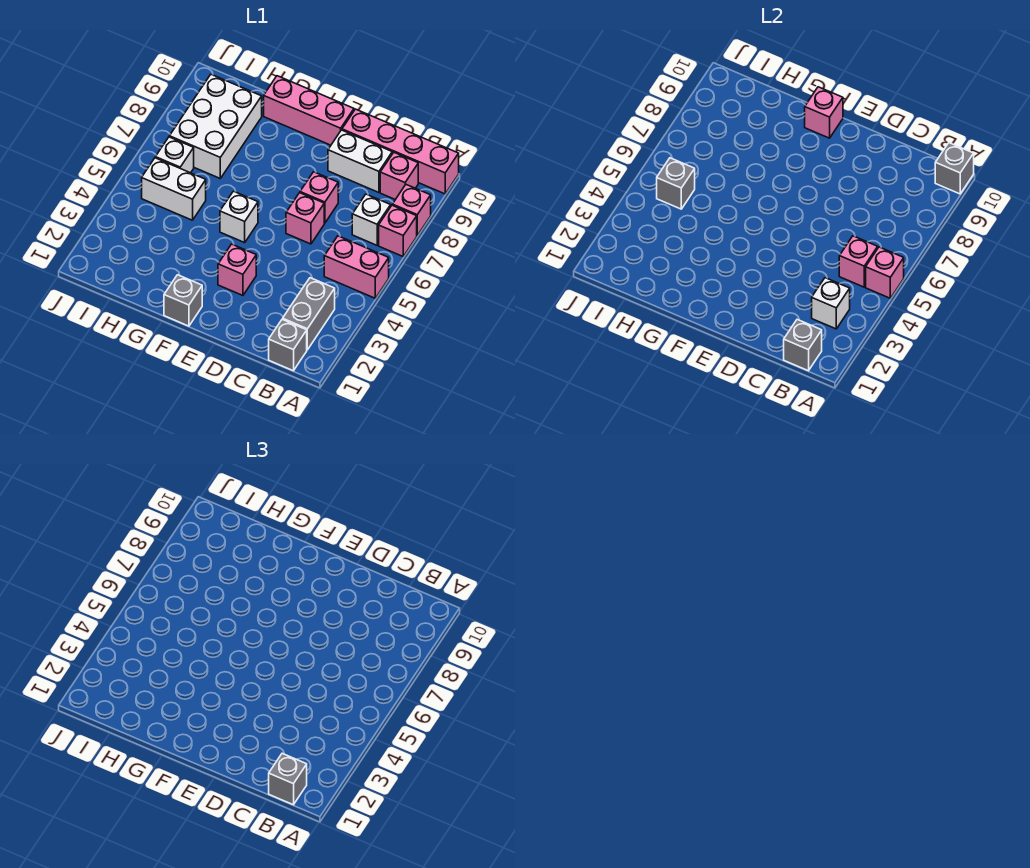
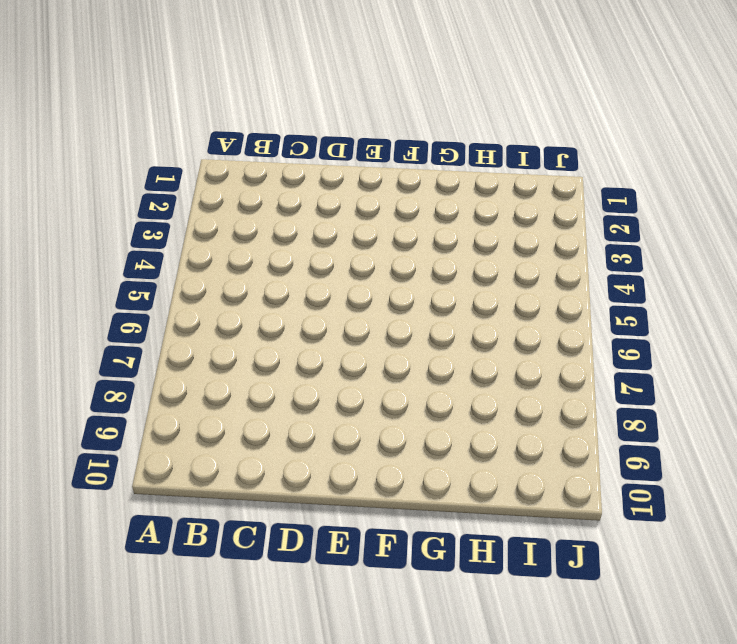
none -> pink brick A5:B5 level 1
none -> pink brick A7 level 1
none -> pink brick A8 level 1

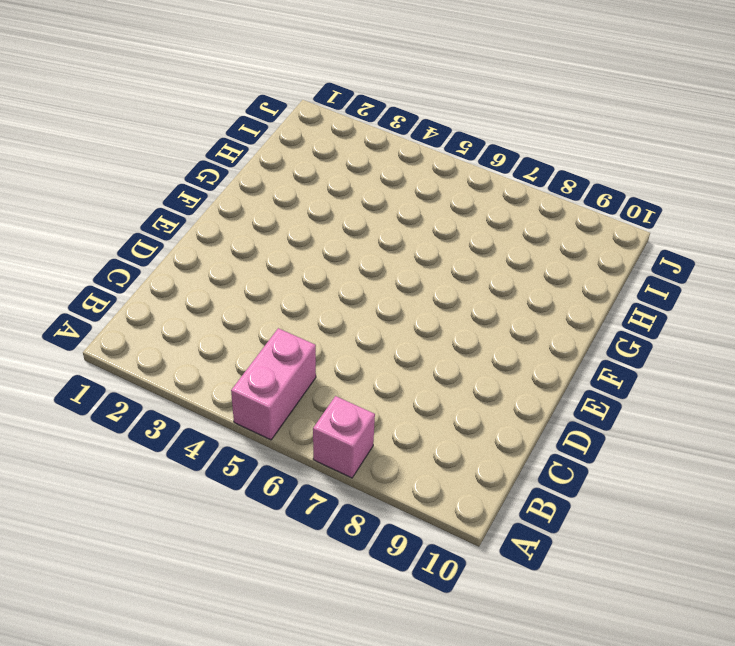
none -> pink brick A8 level 1
none -> pink brick A10:D10 level 1
none -> grey brick B1 level 1

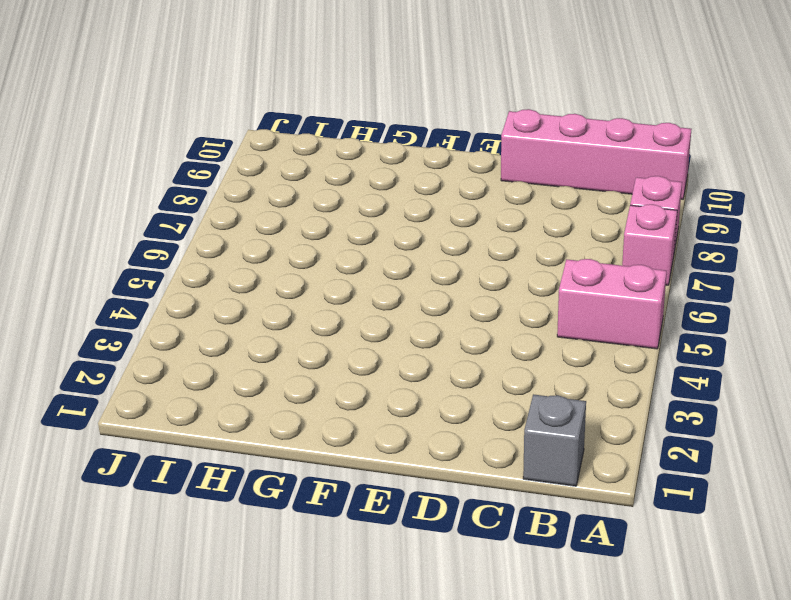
none -> grey brick B2:B3 level 1
none -> white brick B7 level 1
none -> pink brick B9 level 1

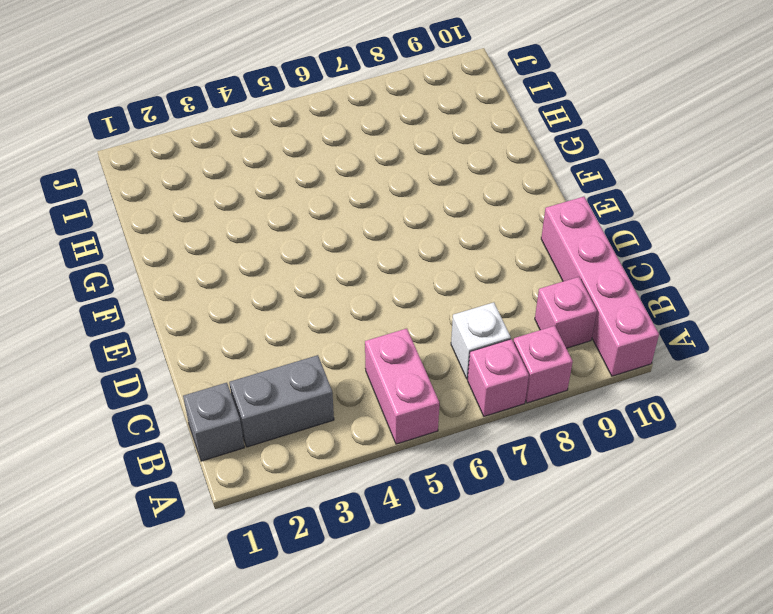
none -> white brick C9:D9 level 1
none -> pink brick D6 level 1
none -> pink brick D7 level 1

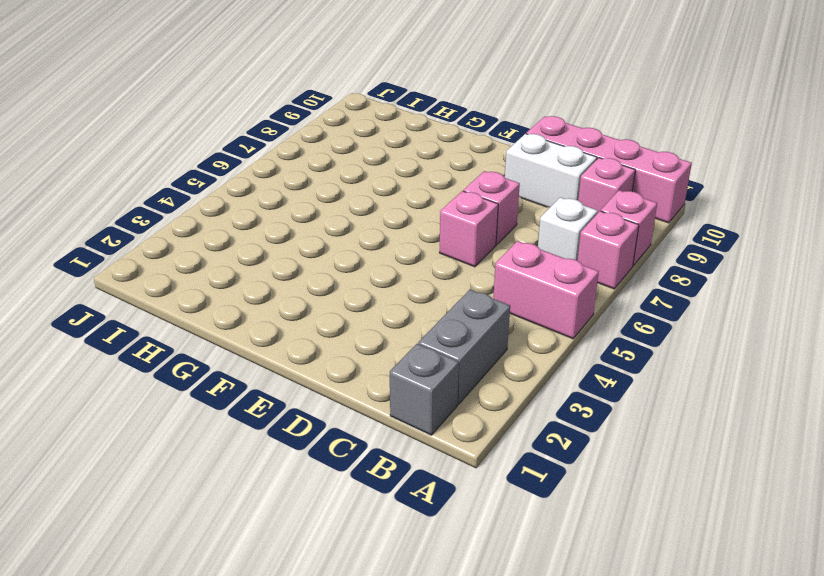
none -> pink brick E3 level 1
none -> pink brick E10:G10 level 1
none -> grey brick F1 level 1

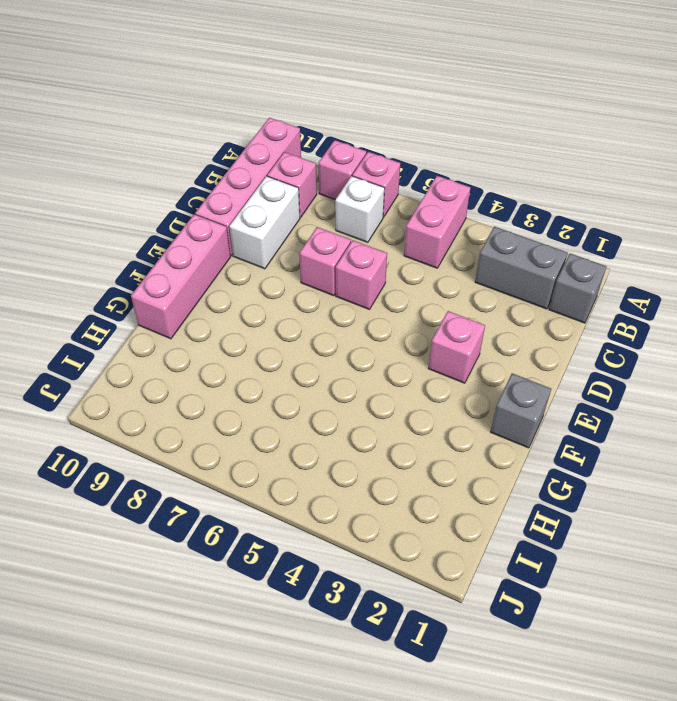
none -> white brick F5 level 1
none -> white brick H5:I5 level 1
none -> white brick H7:I9 level 1

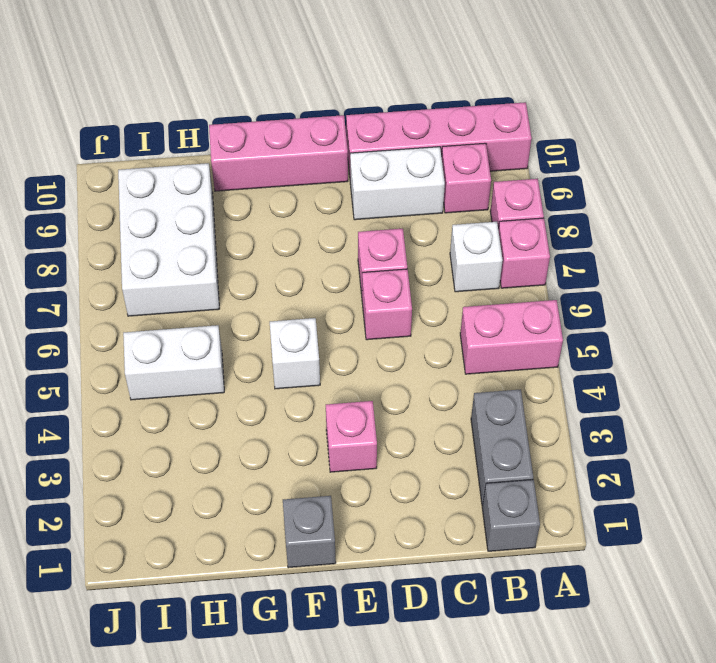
none -> white brick I6 level 1
none -> pink brick A5 level 2
none -> grey brick A10 level 2

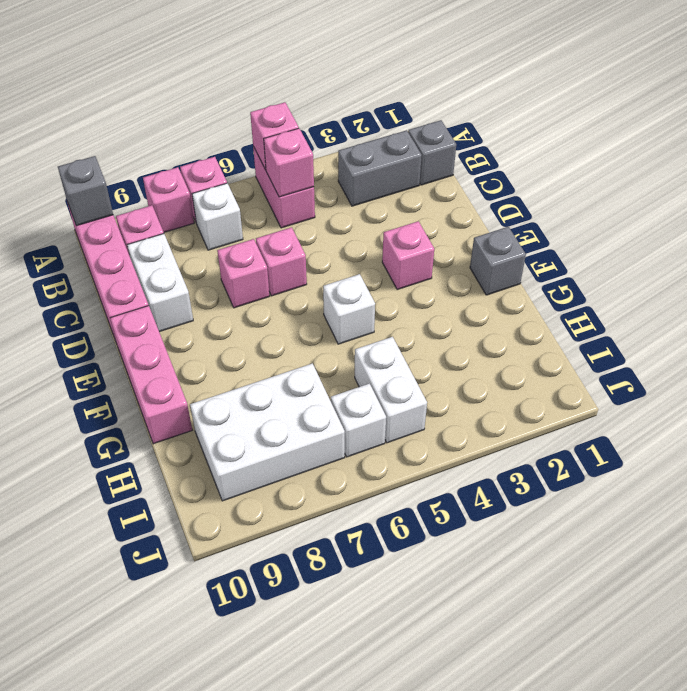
none -> grey brick B1 level 2
none -> white brick B3 level 2
none -> pink brick F10 level 2

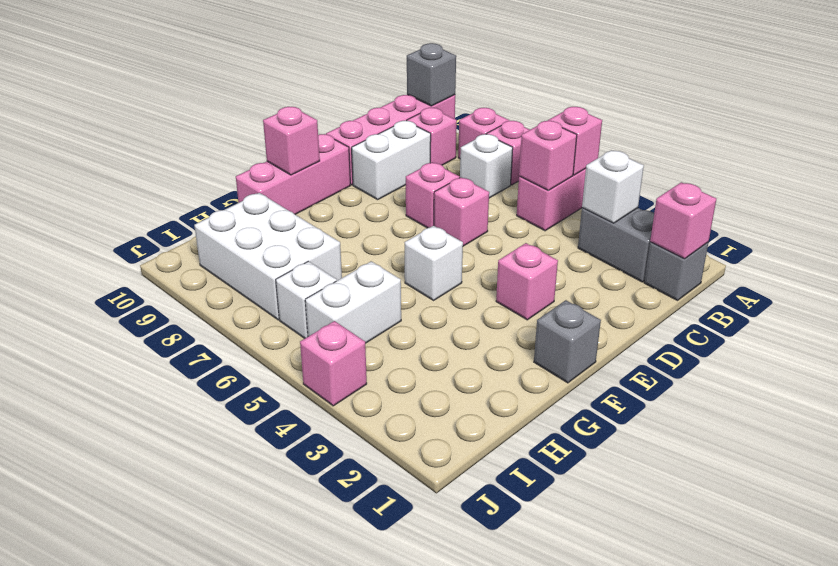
pink brick B1 level 2 -> grey brick B1 level 2
pink brick J4 level 1 -> none
none -> grey brick I5 level 2
none -> grey brick B1 level 3

